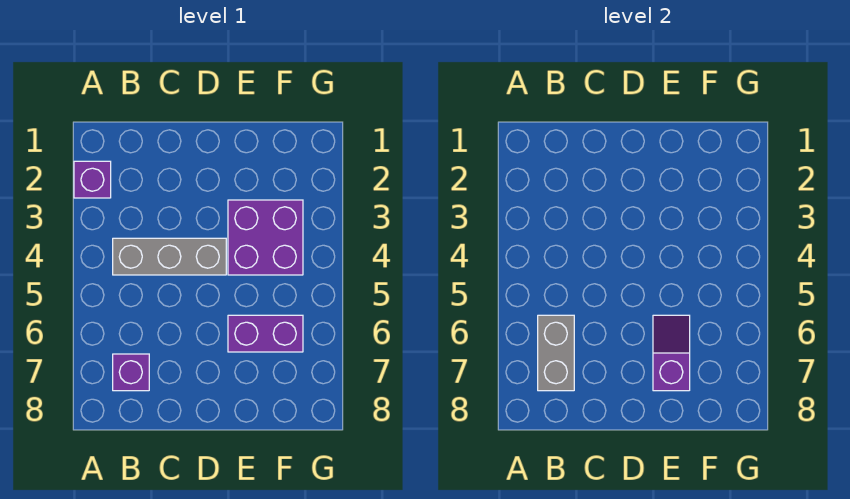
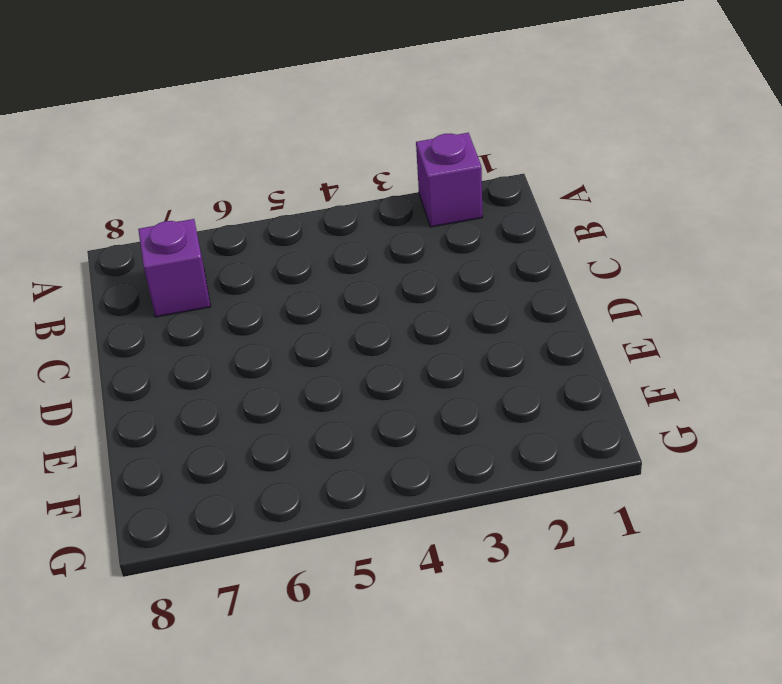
none -> grey brick B4:D4 level 1
none -> purple brick E3:F4 level 1

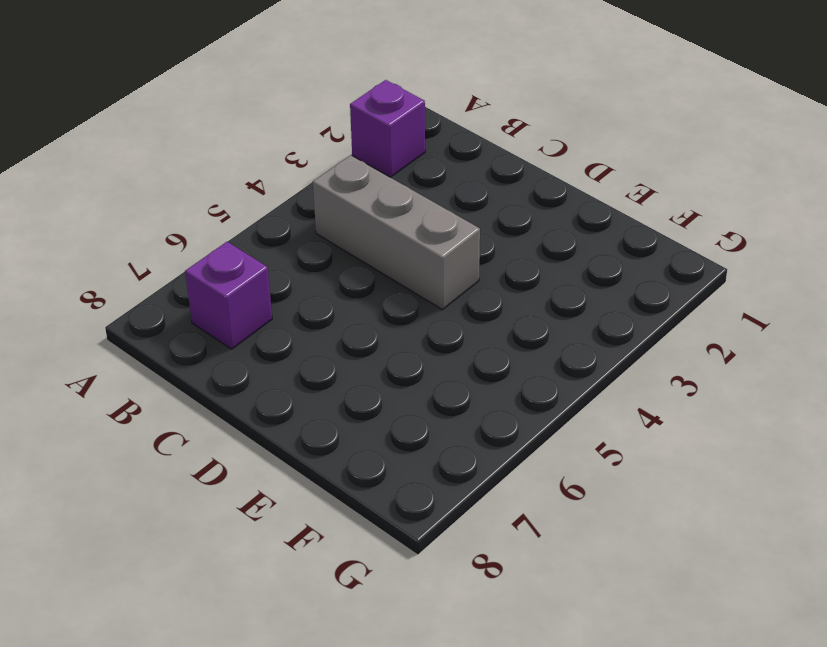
none -> purple brick E3:F4 level 1
none -> purple brick E6:F6 level 1

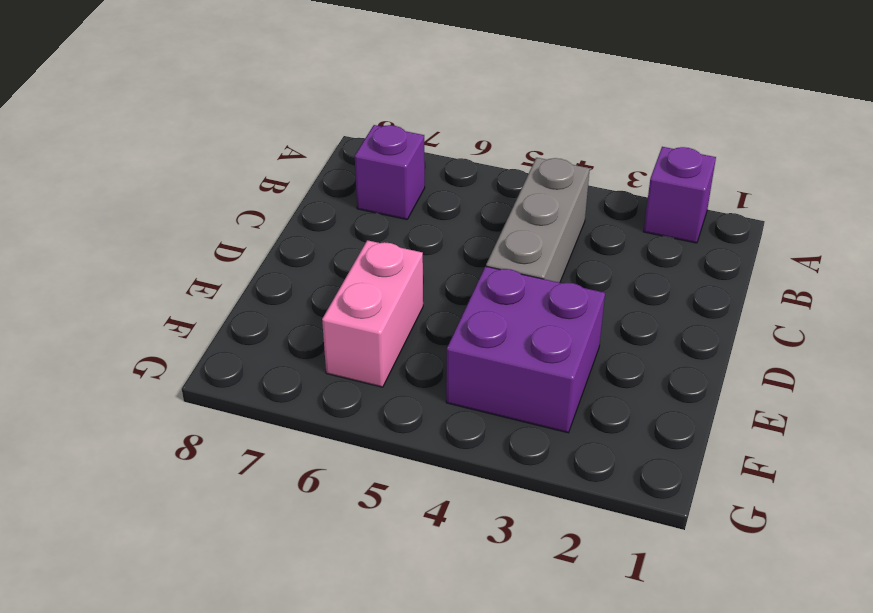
pink brick E6:F6 level 1 -> purple brick E6:F6 level 1
none -> grey brick B6:B7 level 2
none -> purple slope E6:E7 level 2 top 7

